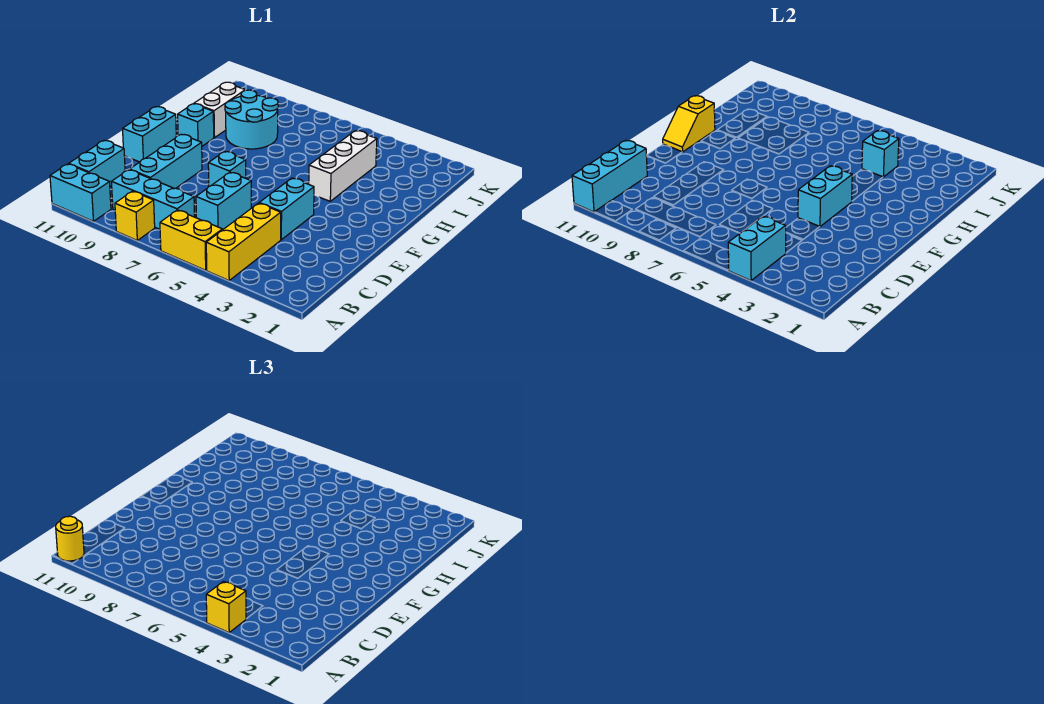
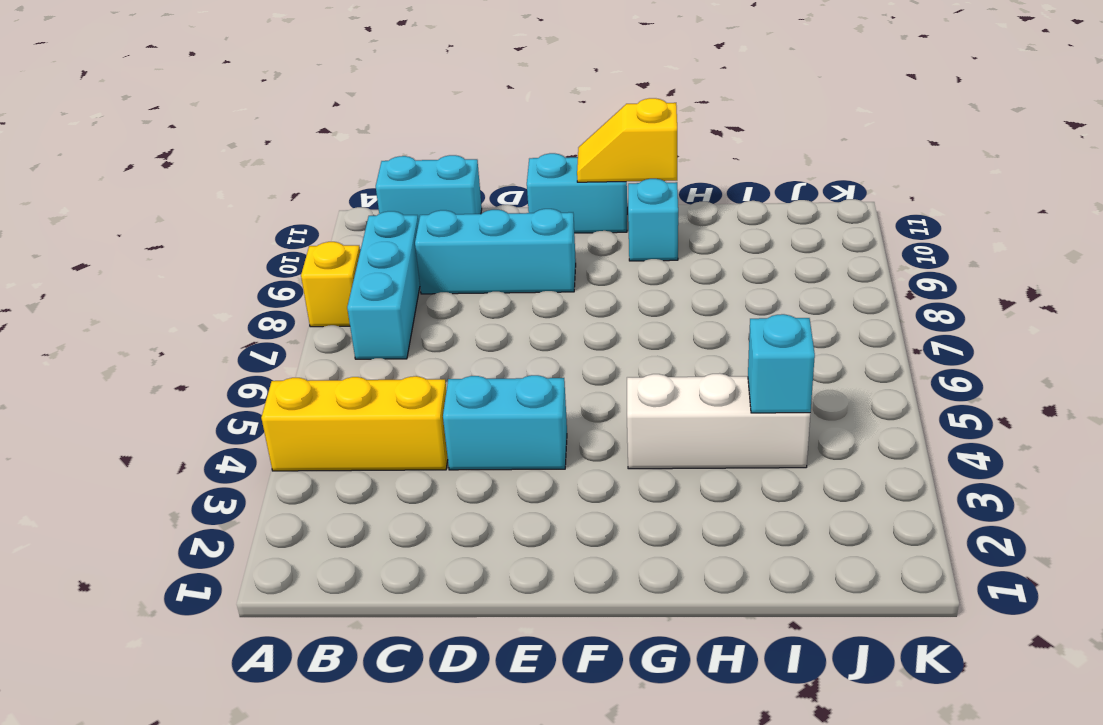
none -> yellow brick A5:A6 level 1
none -> cyan brick A10:A11 level 1
none -> cyan brick C6:D6 level 1

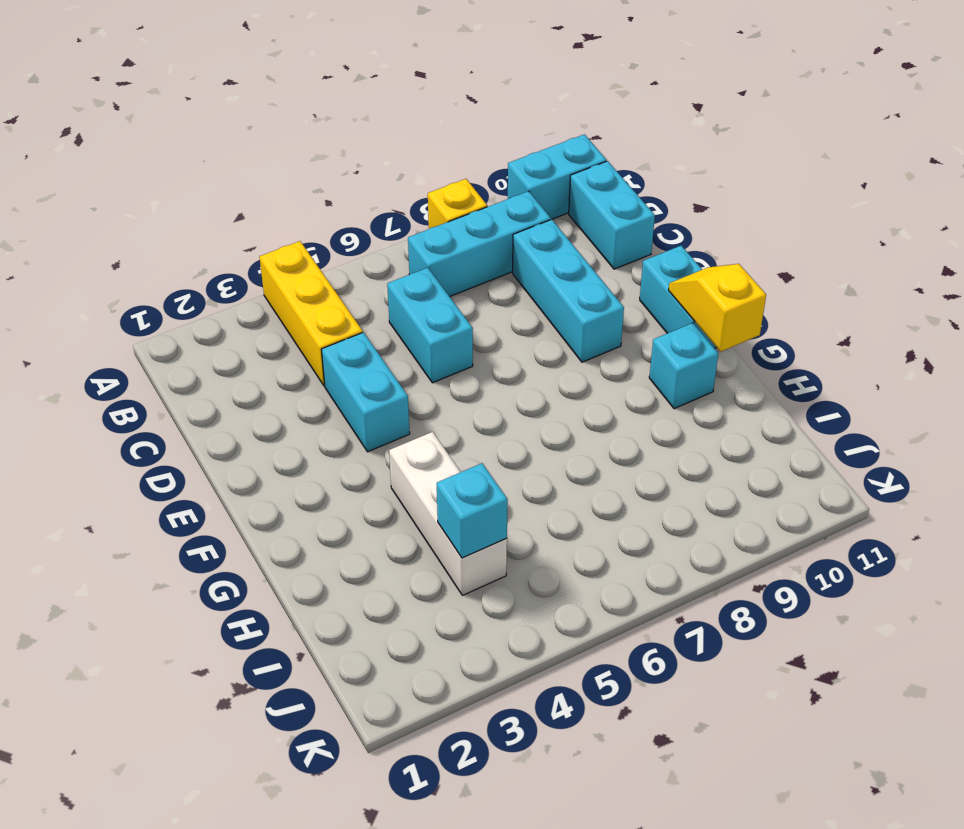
none -> yellow brick A5:A6 level 1
none -> cyan brick E7 level 1
none -> cyan round brick H8:I9 level 1

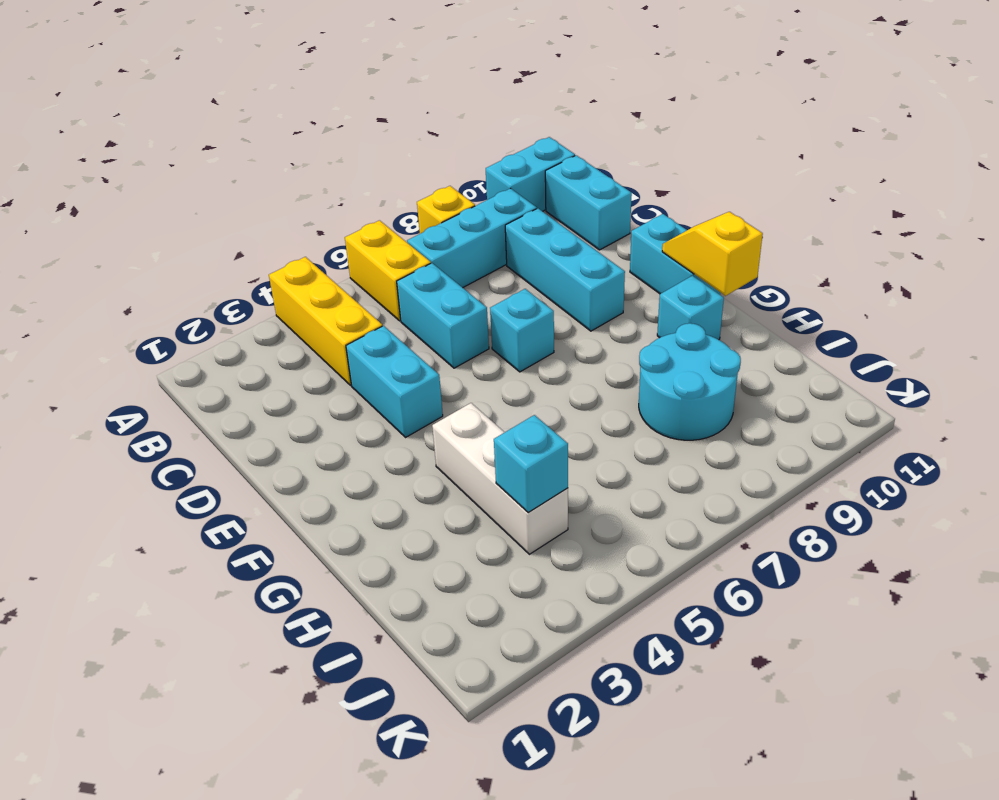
yellow brick A6:B6 level 1 -> yellow brick A5:A6 level 1
none -> white brick H10:I10 level 1
none -> cyan brick A4:B4 level 2
none -> cyan brick A11:C11 level 2

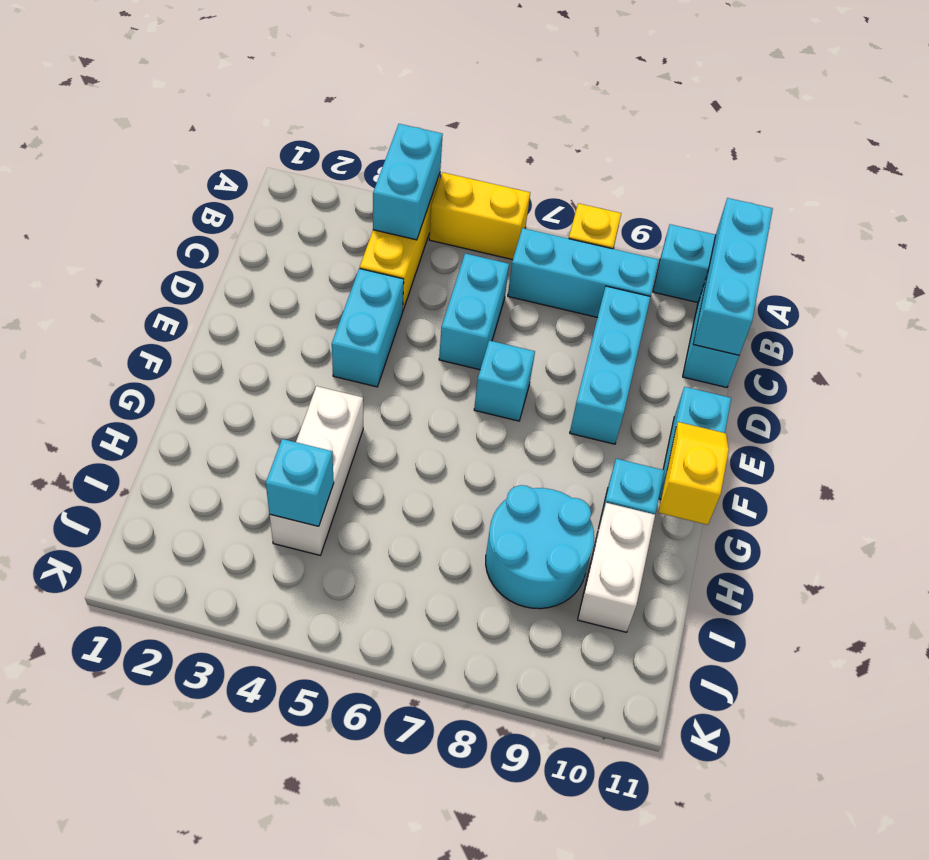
none -> cyan brick E4:F4 level 2
none -> yellow brick A4 level 3
none -> yellow round brick A11 level 3

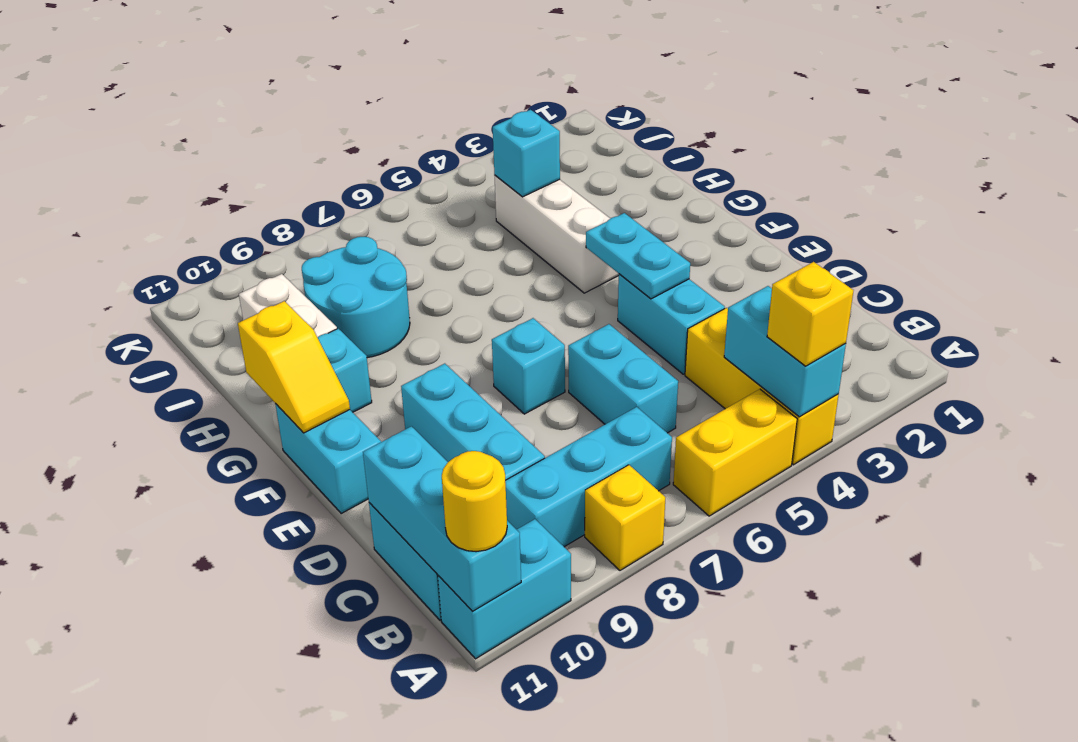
cyan plate E4:F4 level 2 -> cyan brick E4:F4 level 2

